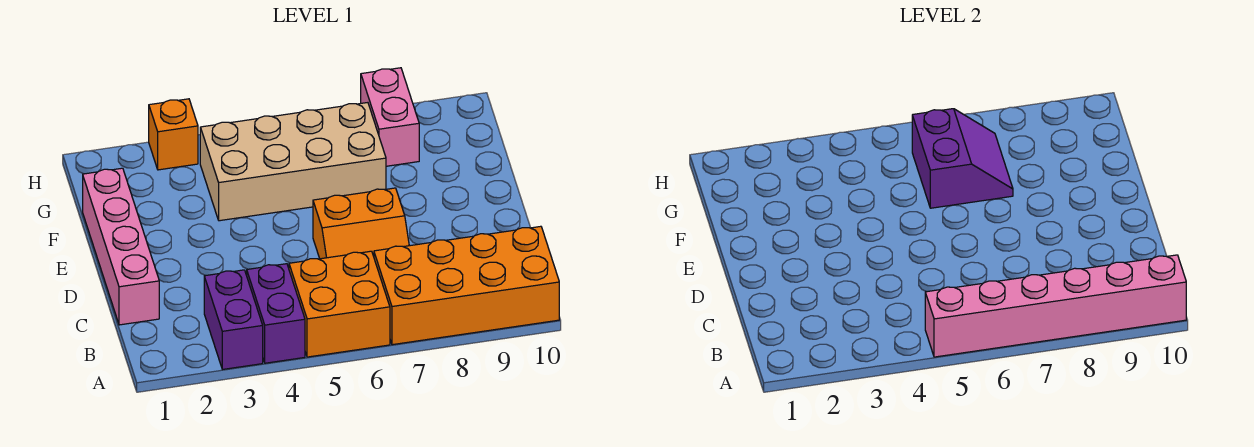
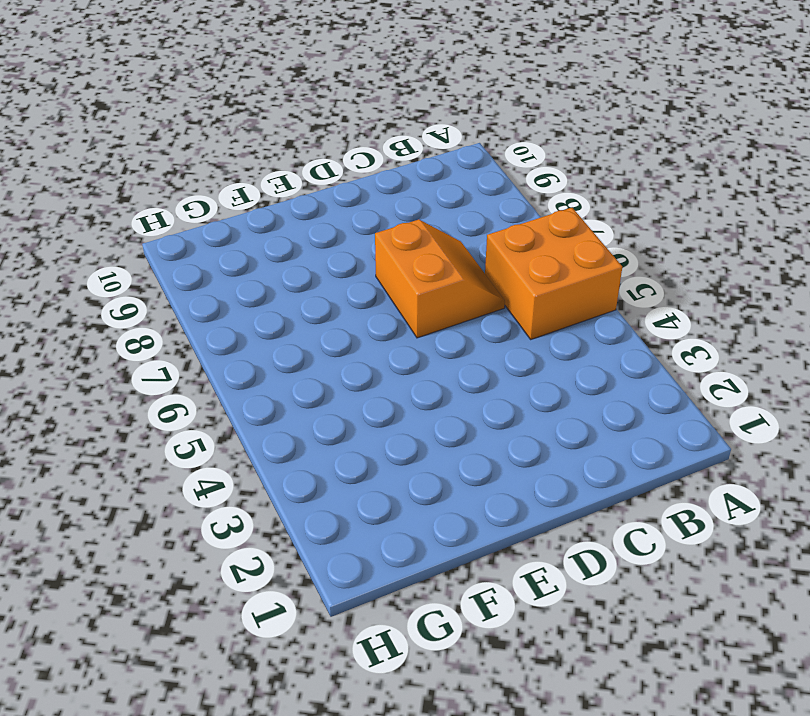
none -> purple brick A3:B3 level 1
none -> purple brick A4:B4 level 1

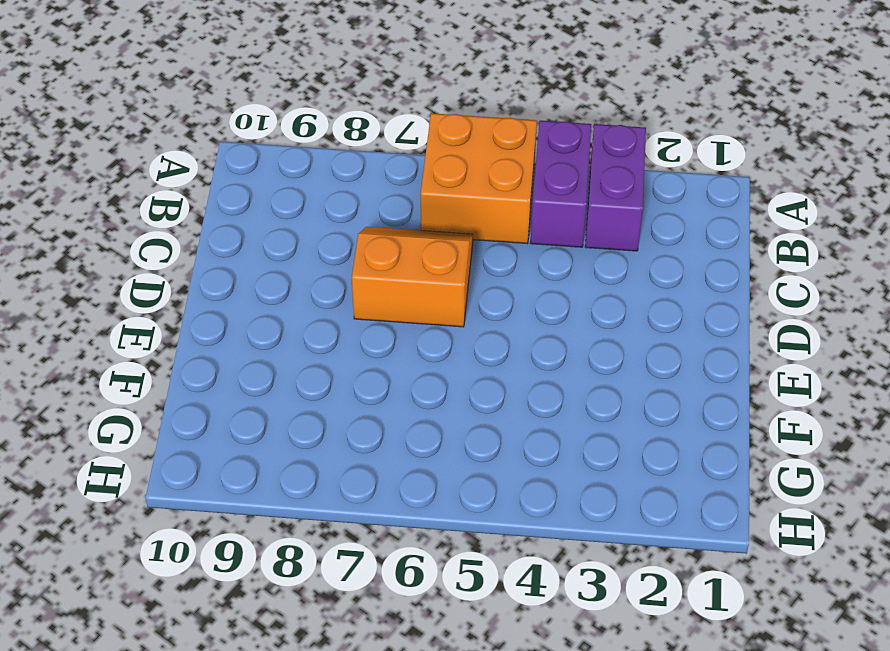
none -> orange brick A7:B10 level 1
none -> pink brick C1:F1 level 1

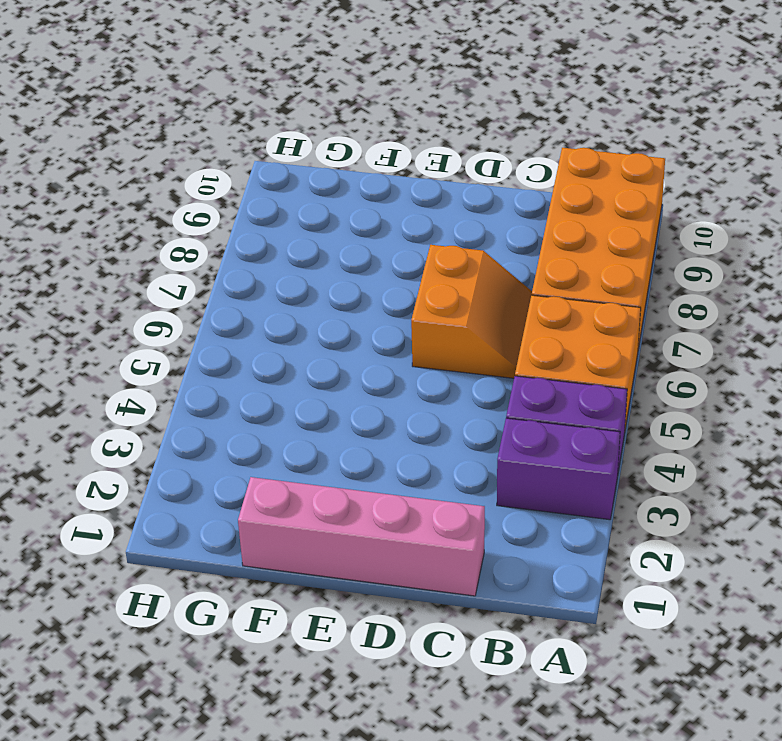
none -> tan brick F4:G7 level 1
none -> pink brick G8:H8 level 1

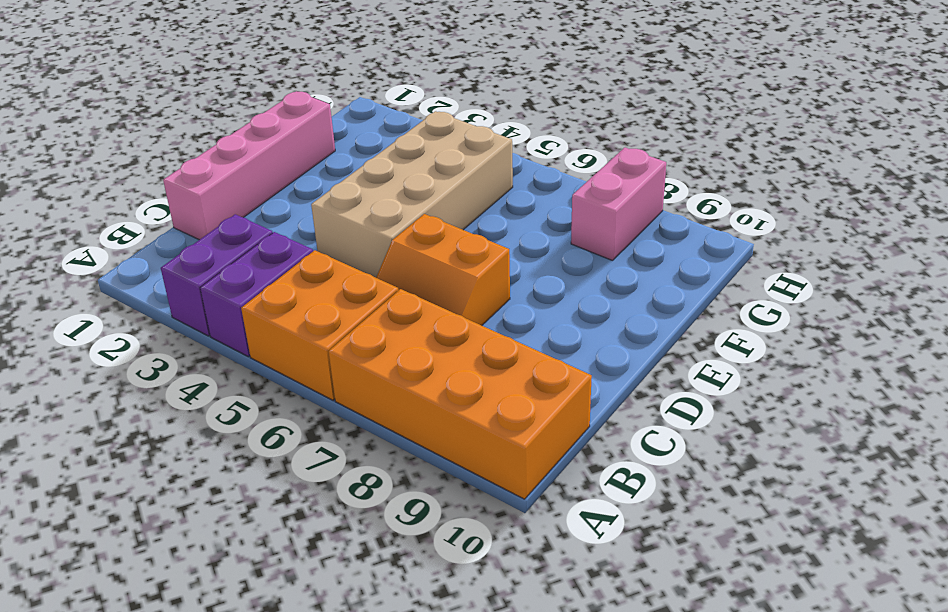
tan brick D4:G5 level 1 -> tan brick F4:G7 level 1
none -> orange brick H3 level 1
none -> pink brick A5:A10 level 2

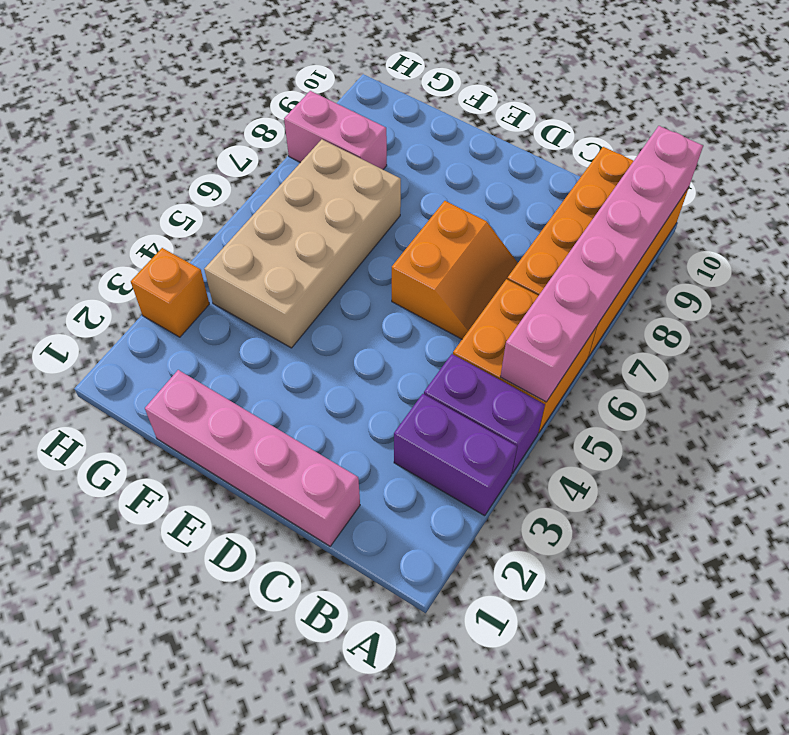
none -> purple slope F6:G7 level 2 top 6

